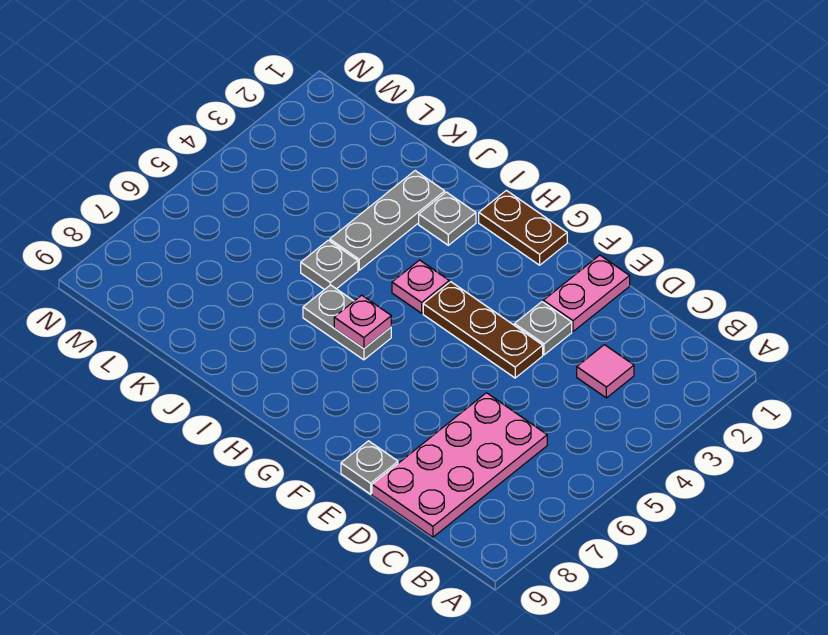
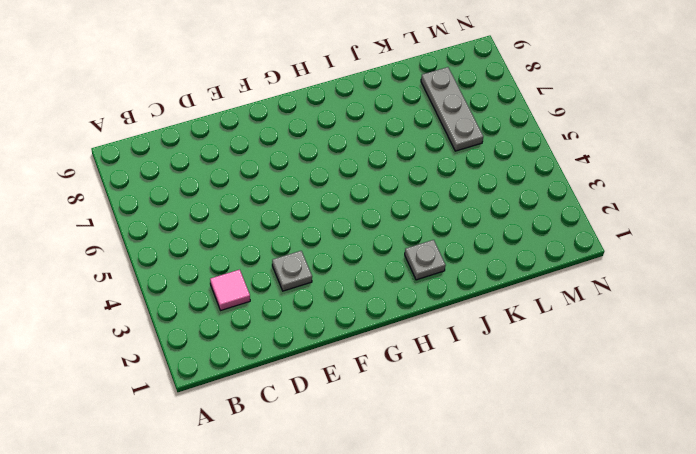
grey plate L6:L8 level 1 -> grey plate J2:J4 level 1
none -> pink plate C6:D9 level 1
none -> pink plate E1:E2 level 1
none -> brown plate E4:G4 level 1

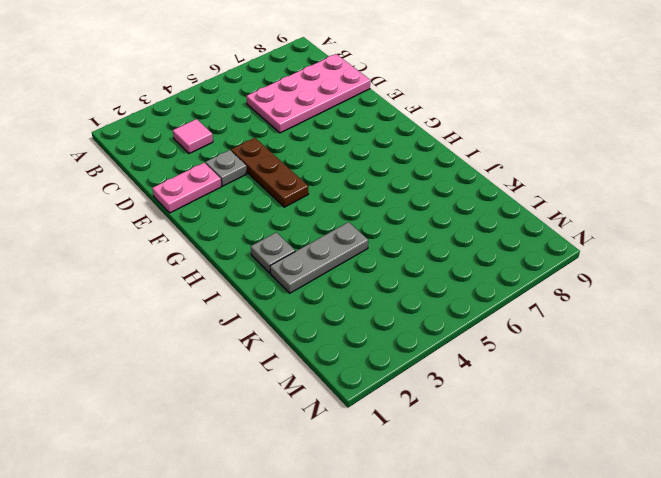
none -> grey plate E9 level 1
none -> brown plate G1:H1 level 1
none -> pink plate H4 level 1

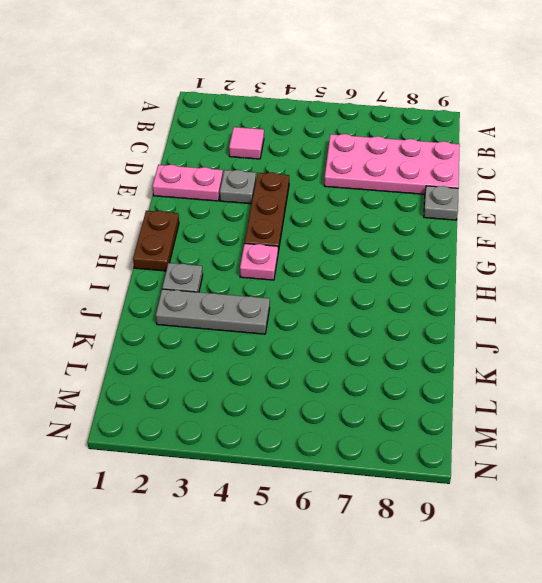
none -> grey plate H6:I6 level 1
none -> grey plate J5 level 1
none -> pink plate H6 level 2

